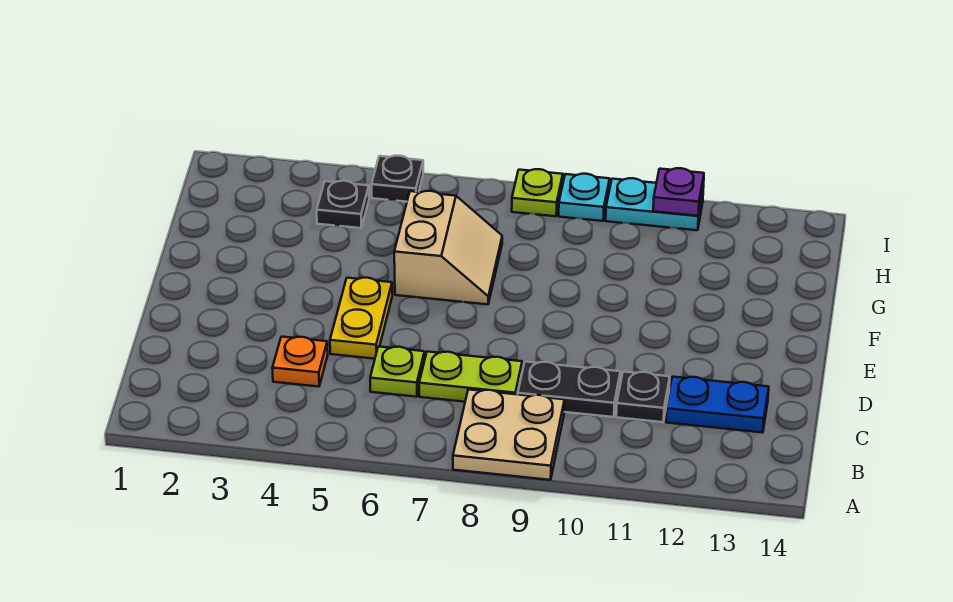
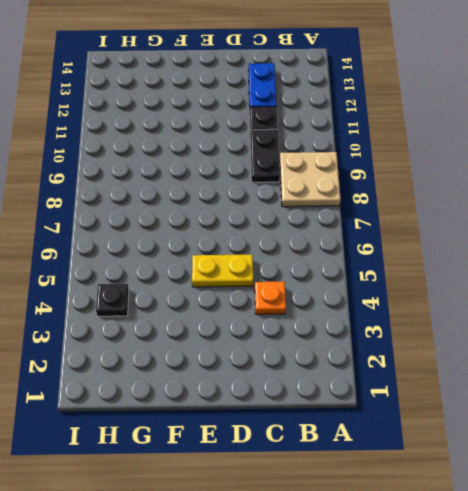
none -> lime plate C6 level 1
none -> lime plate C7:C8 level 1
none -> tan slope F6:G7 level 1 top 6

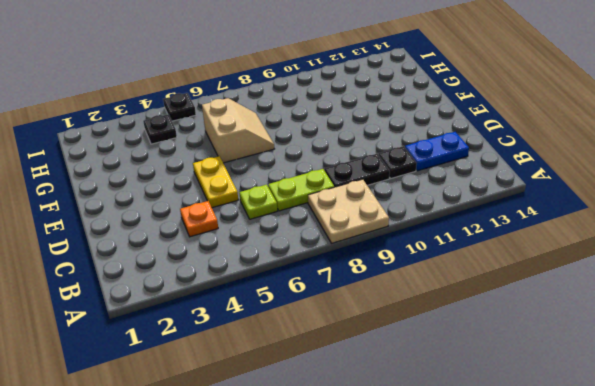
none -> lime plate I8 level 1
none -> cyan plate I9 level 1
none -> cyan plate I10:I11 level 1

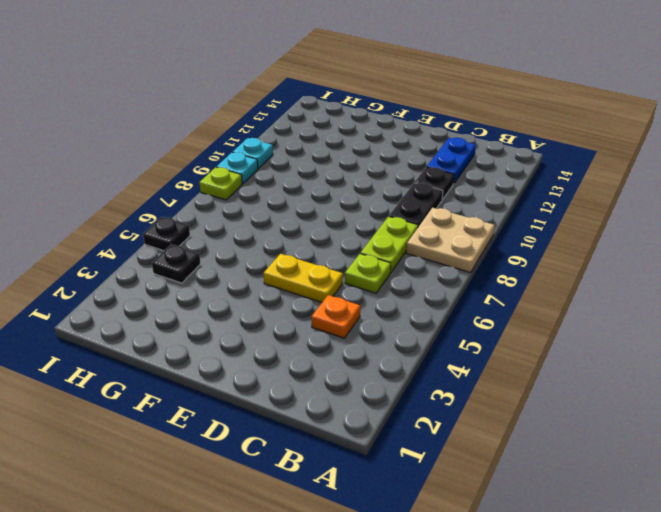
cyan plate I10 level 1 -> cyan plate I10:I11 level 1
none -> tan slope F6:G7 level 1 top 6
none -> purple plate I11 level 2

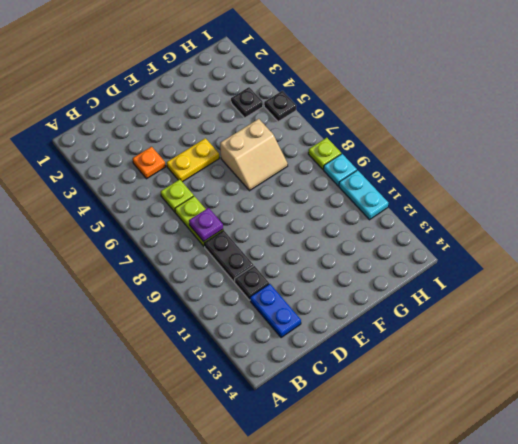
purple plate C8 level 2 -> purple plate I11 level 2
none -> tan plate A8:B9 level 1

